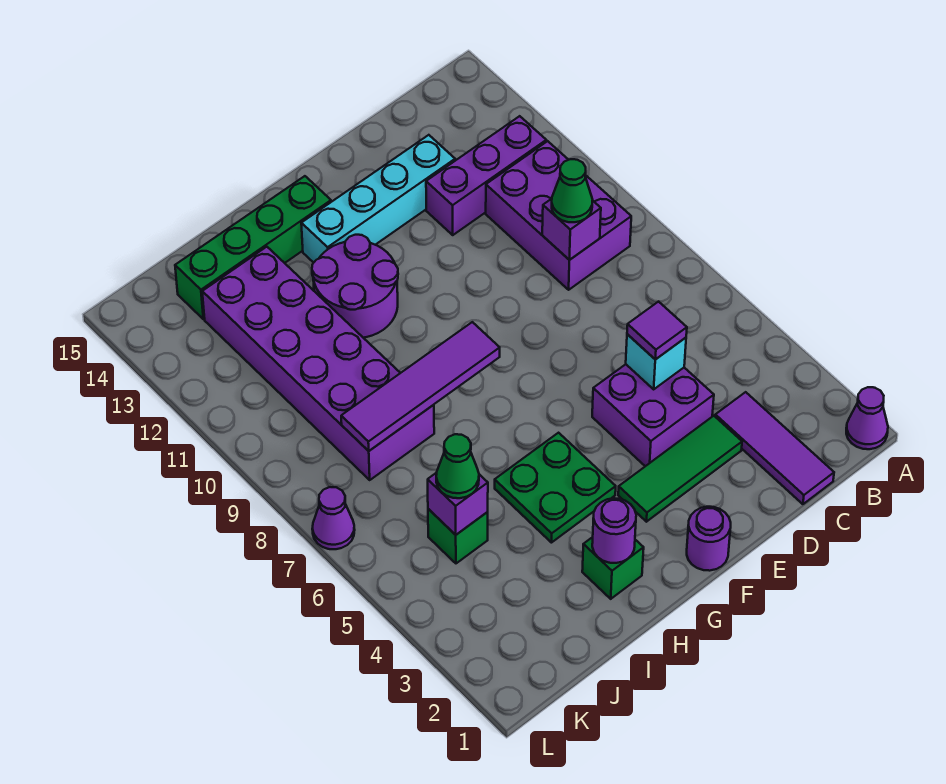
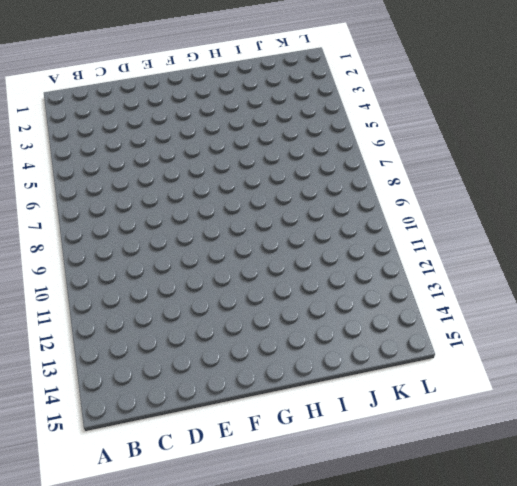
none -> purple cone A1 level 1
none -> purple brick B9:C11 level 1
none -> purple brick B12:D12 level 1

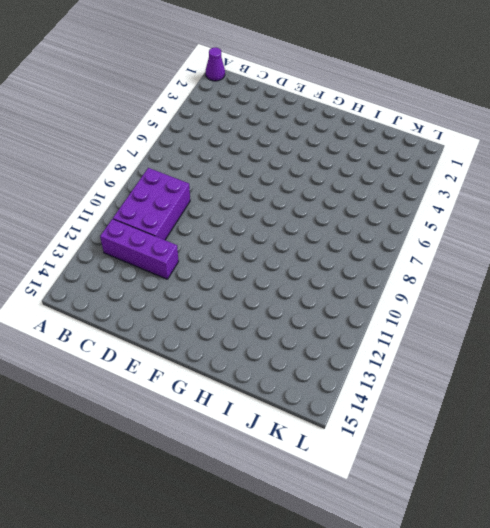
none -> purple tile C1:C3 level 1
none -> green tile D3:F3 level 1
none -> purple brick D4:E5 level 1

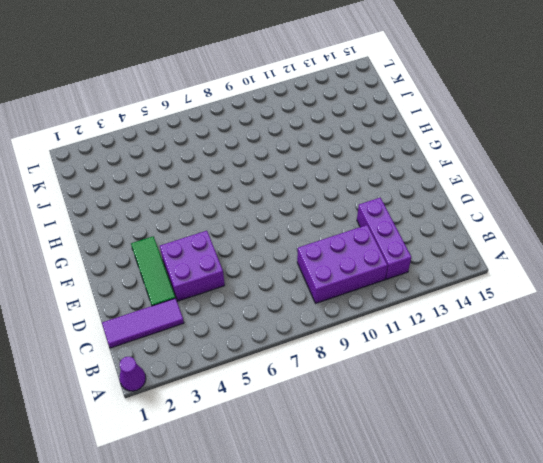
none -> cyan brick D13:G13 level 1
none -> purple round brick F1 level 1
none -> green plate G4:H5 level 1

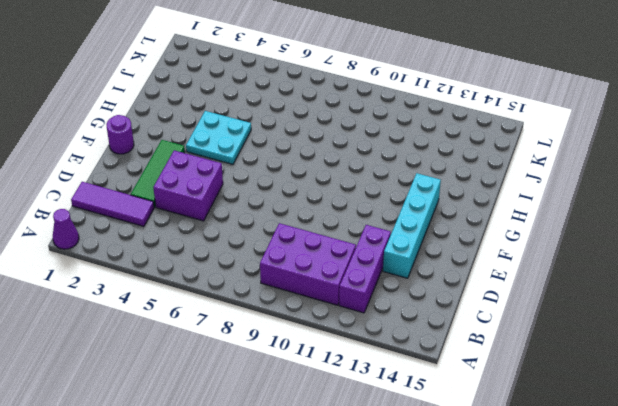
cyan plate G4:H5 level 1 -> green plate G4:H5 level 1
none -> purple round brick G11:H12 level 1
none -> green brick G14:J14 level 1
none -> green brick H2 level 1

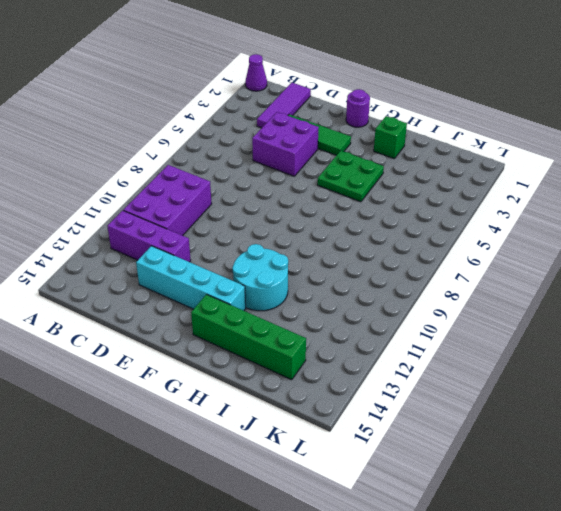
cyan round brick G11:H12 level 1 -> purple round brick G11:H12 level 1
none -> purple brick I8:J13 level 1
none -> green brick J5 level 1
none -> purple cone L7 level 1

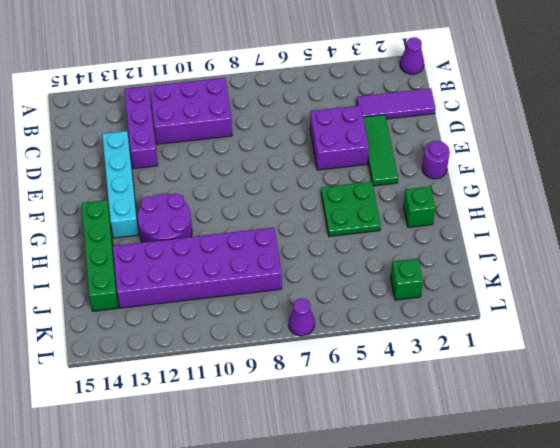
green brick K3 level 1 -> green brick J5 level 1
none -> purple brick C9 level 2
none -> cyan brick D5 level 2
none -> purple tile G8:J8 level 2

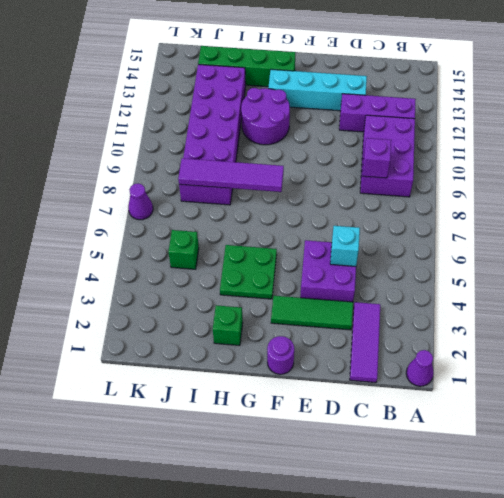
none -> purple round brick H2 level 2
none -> purple brick J5 level 2
none -> green cone C9 level 3

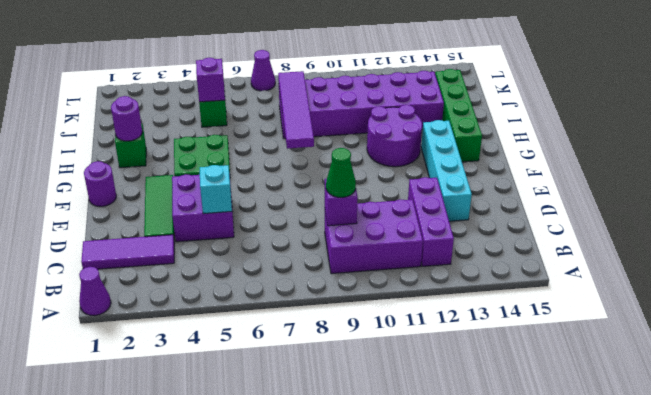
none -> purple tile D5 level 3
none -> green cone J5 level 3

